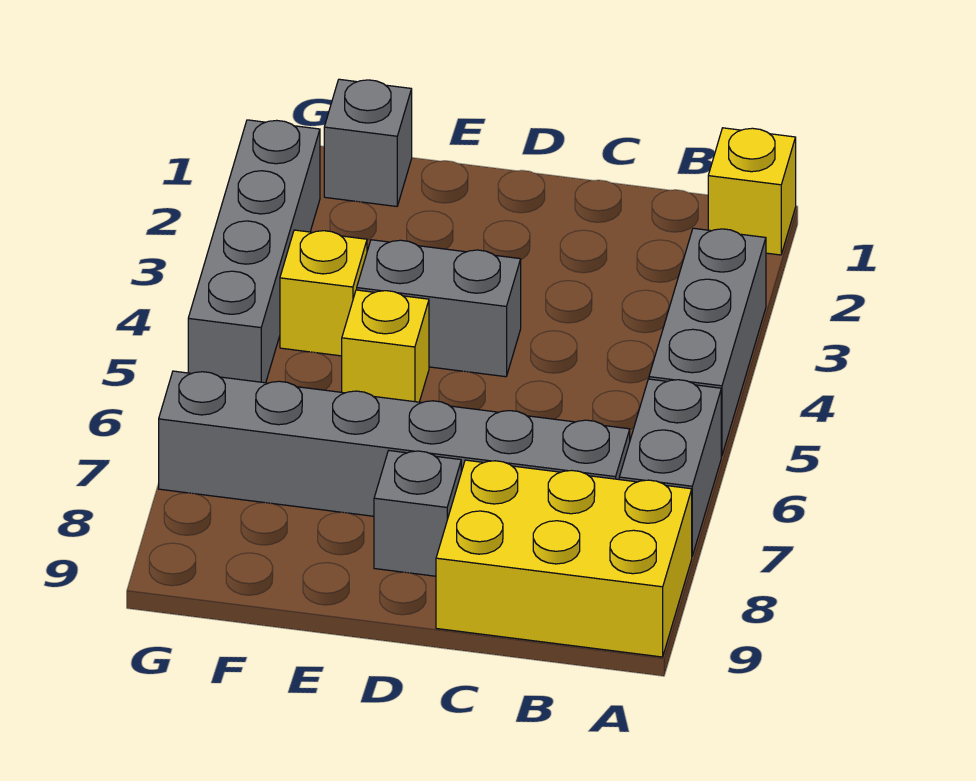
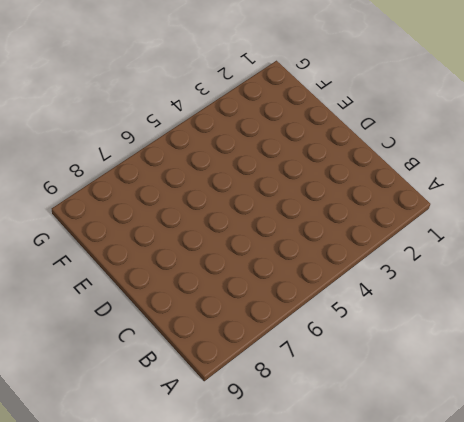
none -> yellow brick A1 level 1
none -> grey brick A3:A5 level 1

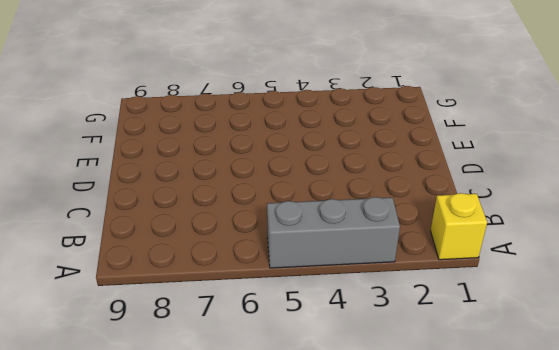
none -> grey brick A6:A7 level 1
none -> yellow brick A8:C9 level 1

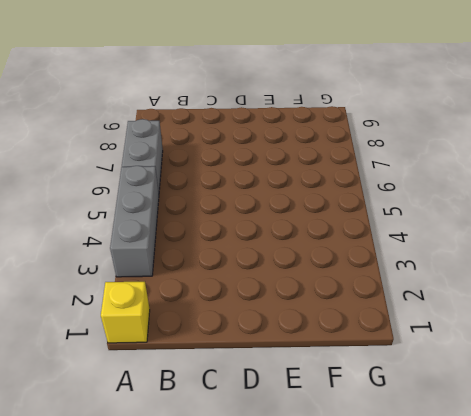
none -> yellow brick A8:C9 level 1
none -> grey brick B7:G7 level 1

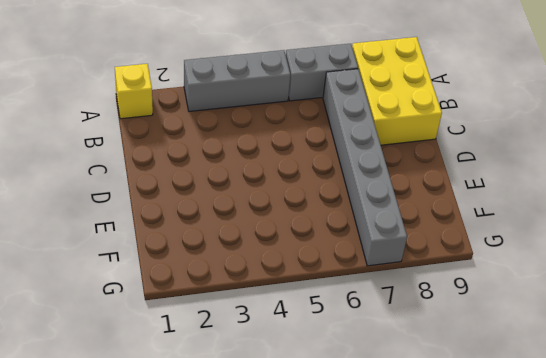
none -> grey brick D4:E4 level 1
none -> grey brick D8 level 1

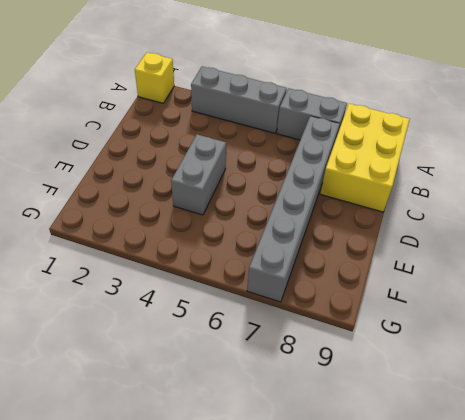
none -> grey brick D8 level 1
none -> yellow brick E5 level 1

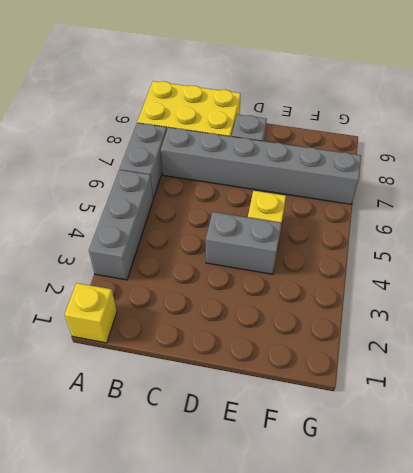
none -> grey brick F1 level 1
none -> yellow brick F4 level 1

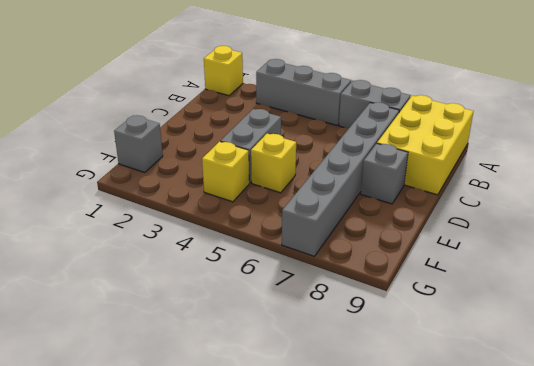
none -> grey brick G2:G5 level 1

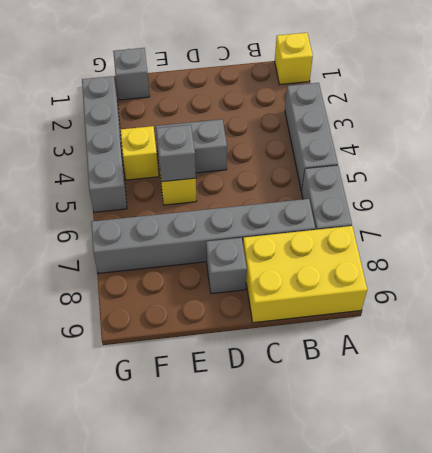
grey brick E5 level 2 -> none

